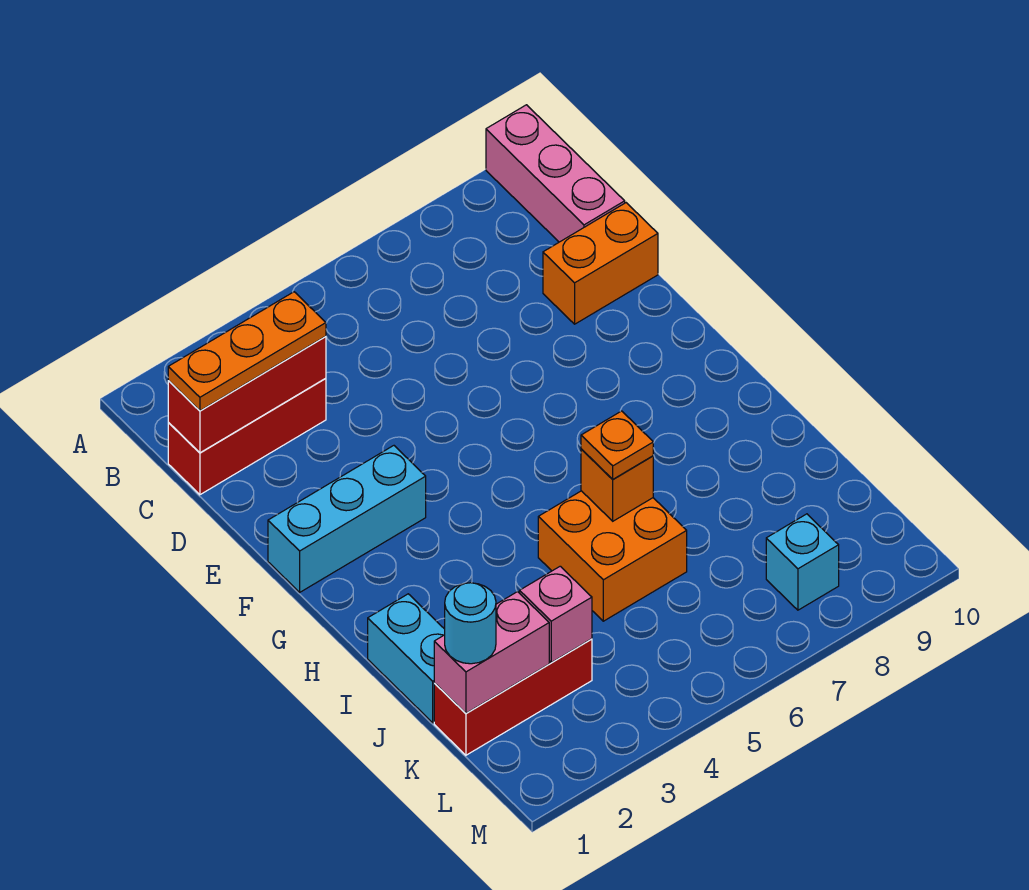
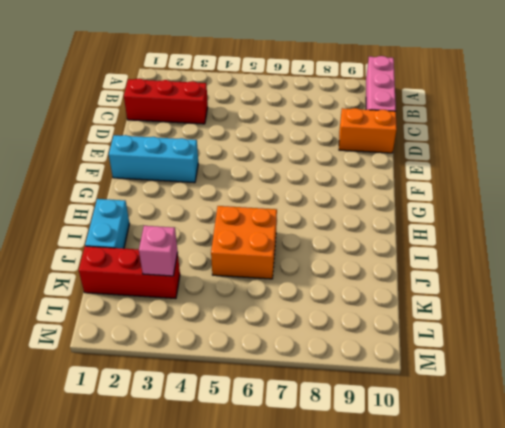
none -> cyan brick L8 level 1
none -> red brick C1:C3 level 2
none -> orange brick I6 level 2

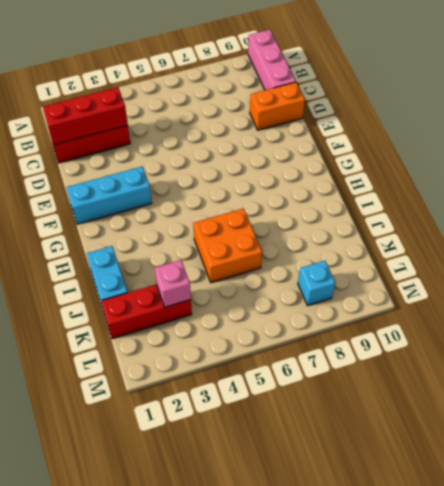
none -> orange brick I6 level 2
none -> pink brick K1:K2 level 2
none -> orange plate C1:C3 level 3

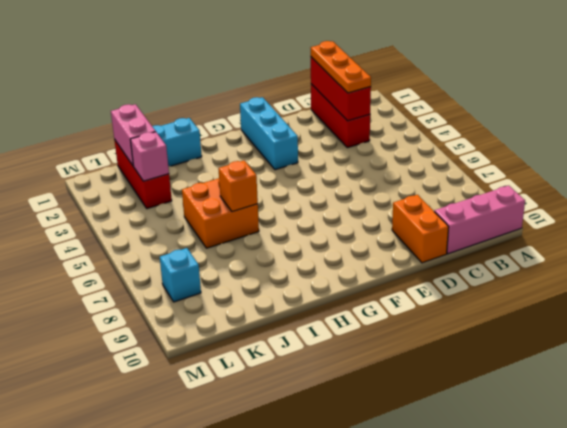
none -> orange plate I6 level 3
none -> cyan round brick K1 level 3

